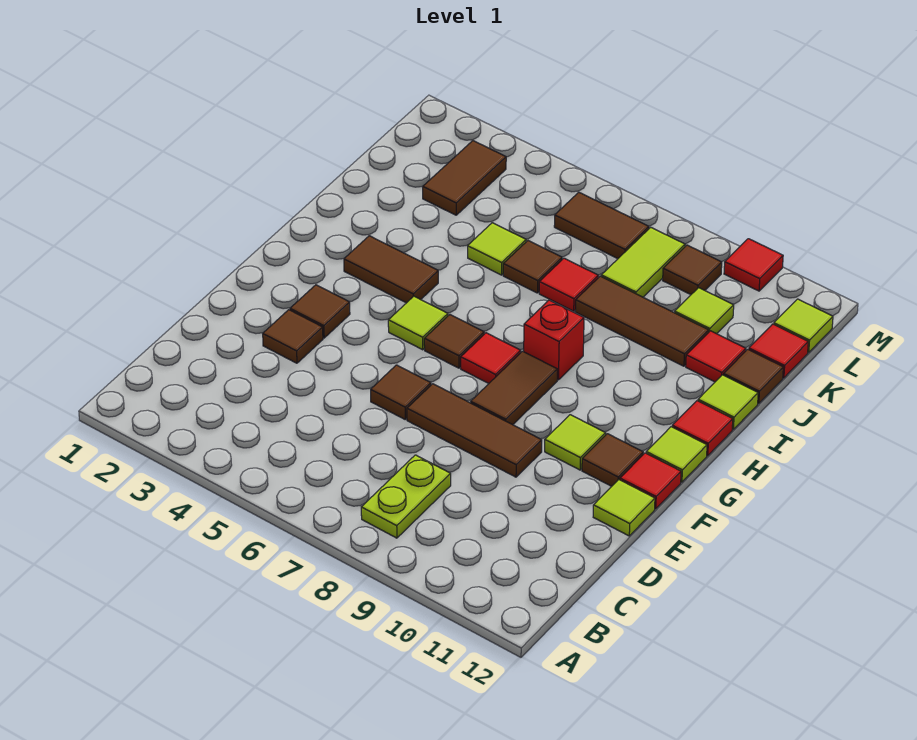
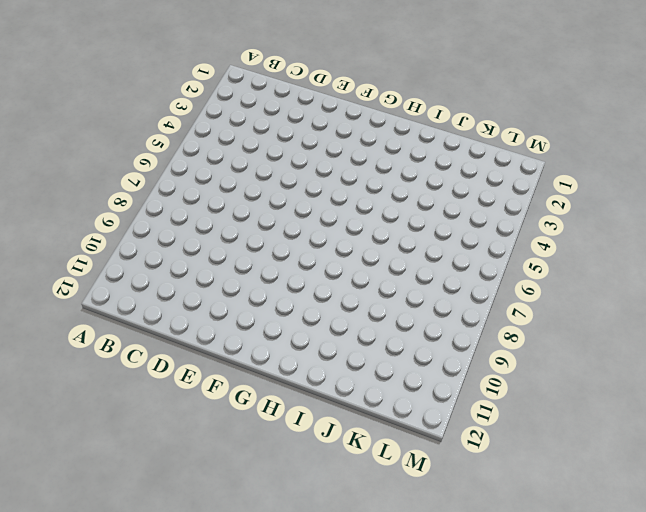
none -> lime plate B8:C8 level 1
none -> brown tile E3 level 1
none -> brown tile E6 level 1
none -> brown tile E7:E9 level 1

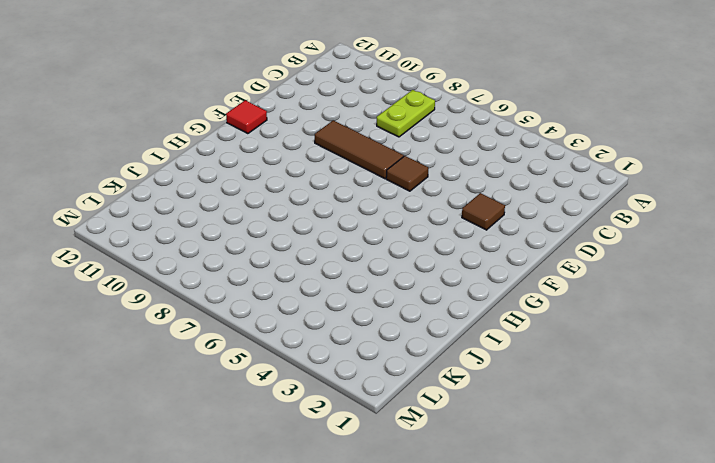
none -> lime tile E12 level 1
none -> brown tile F3 level 1
none -> brown tile F8:G8 level 1
none -> lime tile F10 level 1

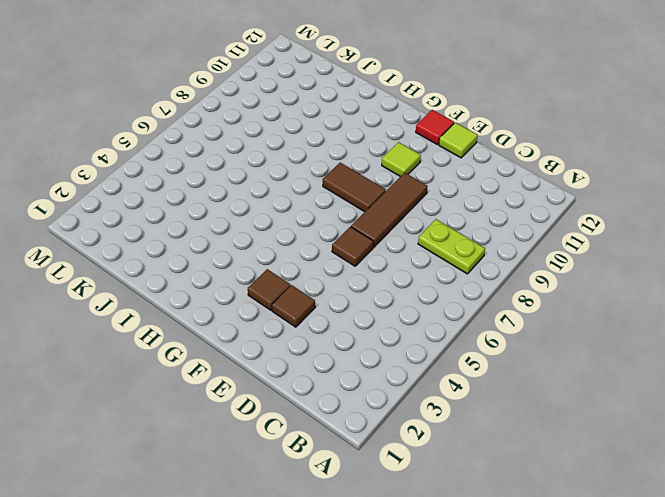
none -> brown tile F11 level 1
none -> lime tile G5 level 1
none -> brown tile G6 level 1
none -> red tile G7 level 1

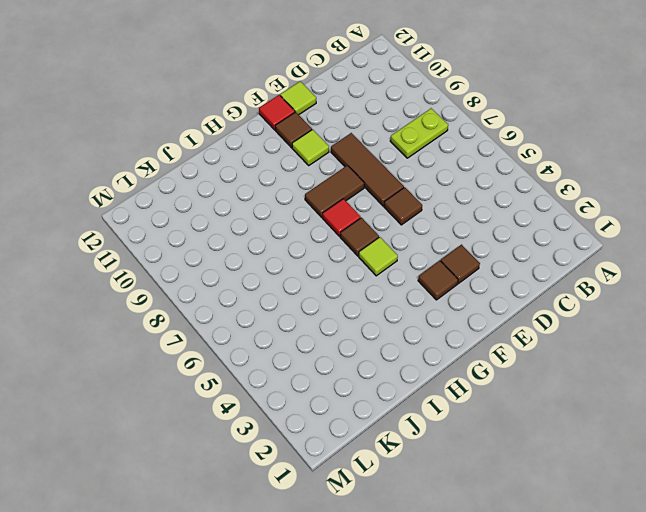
none -> lime tile G12 level 1
none -> brown tile H3:H4 level 1
none -> red brick H8 level 1
none -> red tile H12 level 1

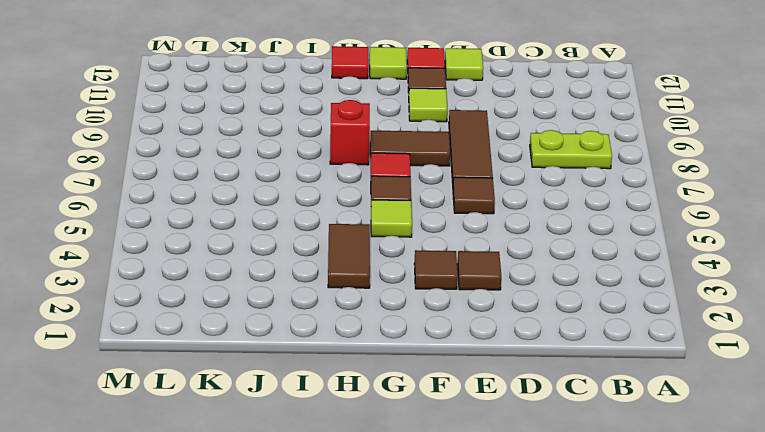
none -> lime tile I12 level 1
none -> lime tile J5 level 1
none -> brown tile J6 level 1
none -> red tile J7 level 1

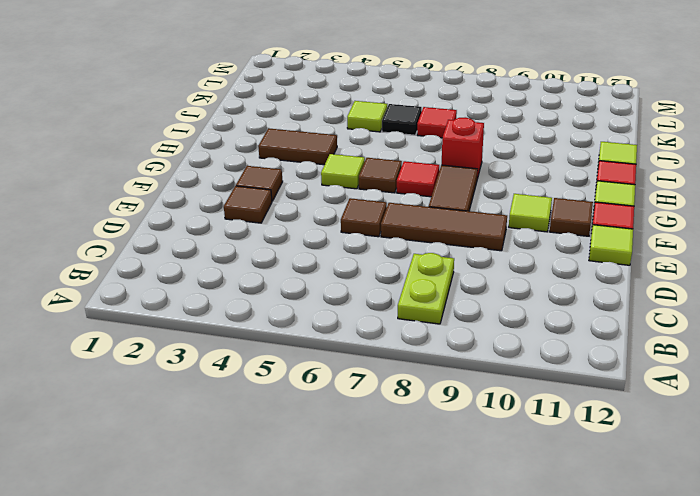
black tile J6 level 1 -> brown tile J6 level 1
none -> brown tile J8:J10 level 1
none -> red tile J11 level 1
none -> brown tile J12 level 1
none -> brown tile K3:L3 level 1

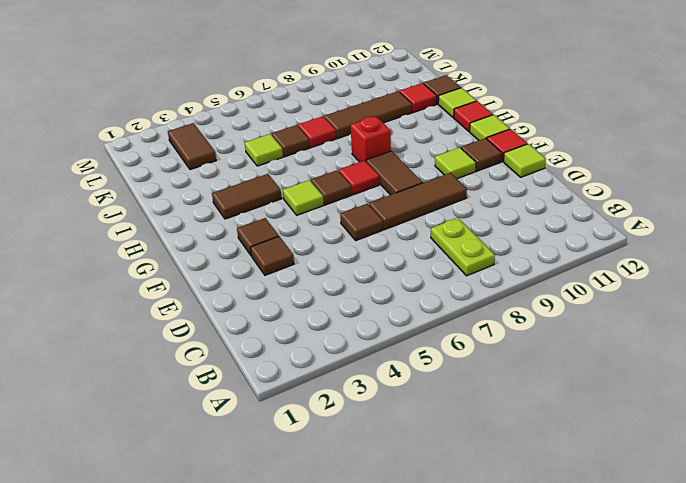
none -> lime tile K8:L8 level 1
none -> lime tile K10 level 1
none -> red tile K12 level 1
none -> brown tile L6:L7 level 1

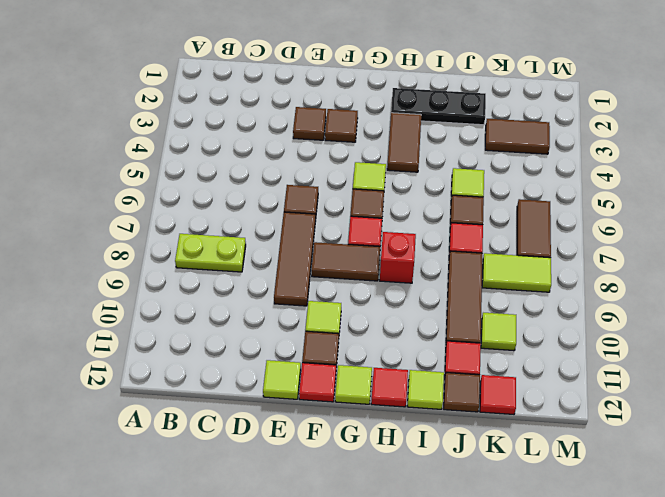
black plate H2:J2 level 1 -> none
none -> brown tile L9 level 1
none -> lime tile L12 level 1
none -> red tile M10 level 1

